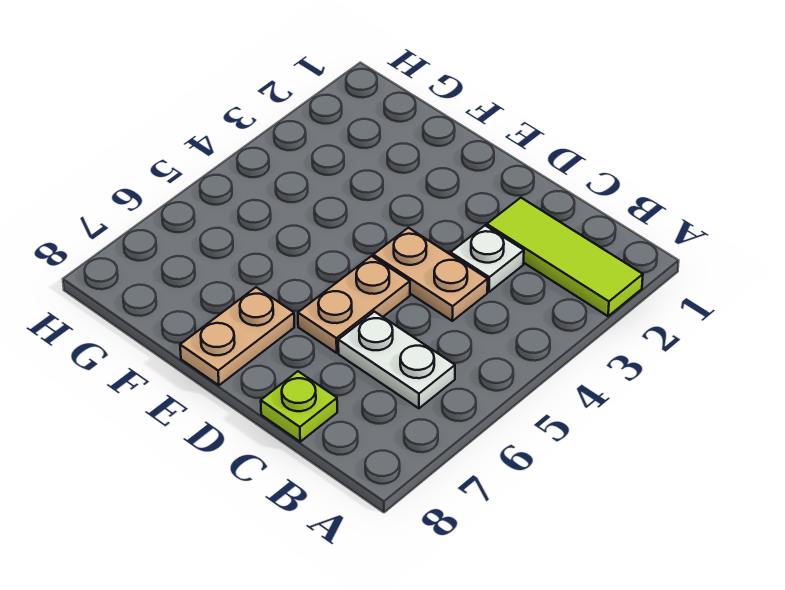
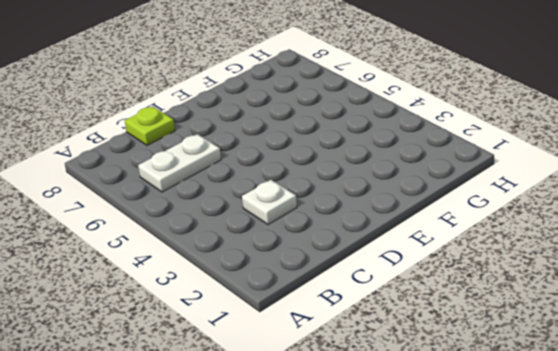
none -> lime tile A2:C2 level 1
none -> tan plate C4:D4 level 1

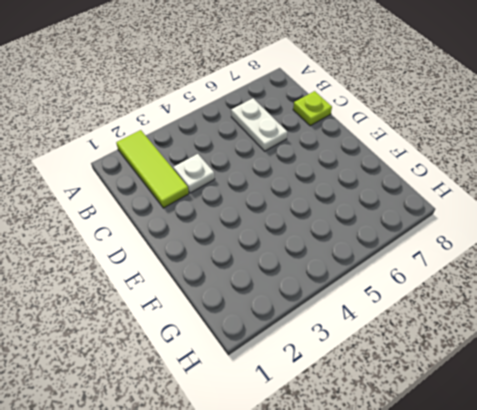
none -> tan plate C4:D4 level 1
none -> tan plate D5:D6 level 1

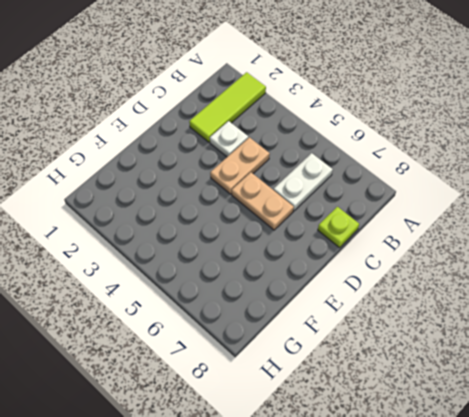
none -> tan plate E7:E8 level 1

